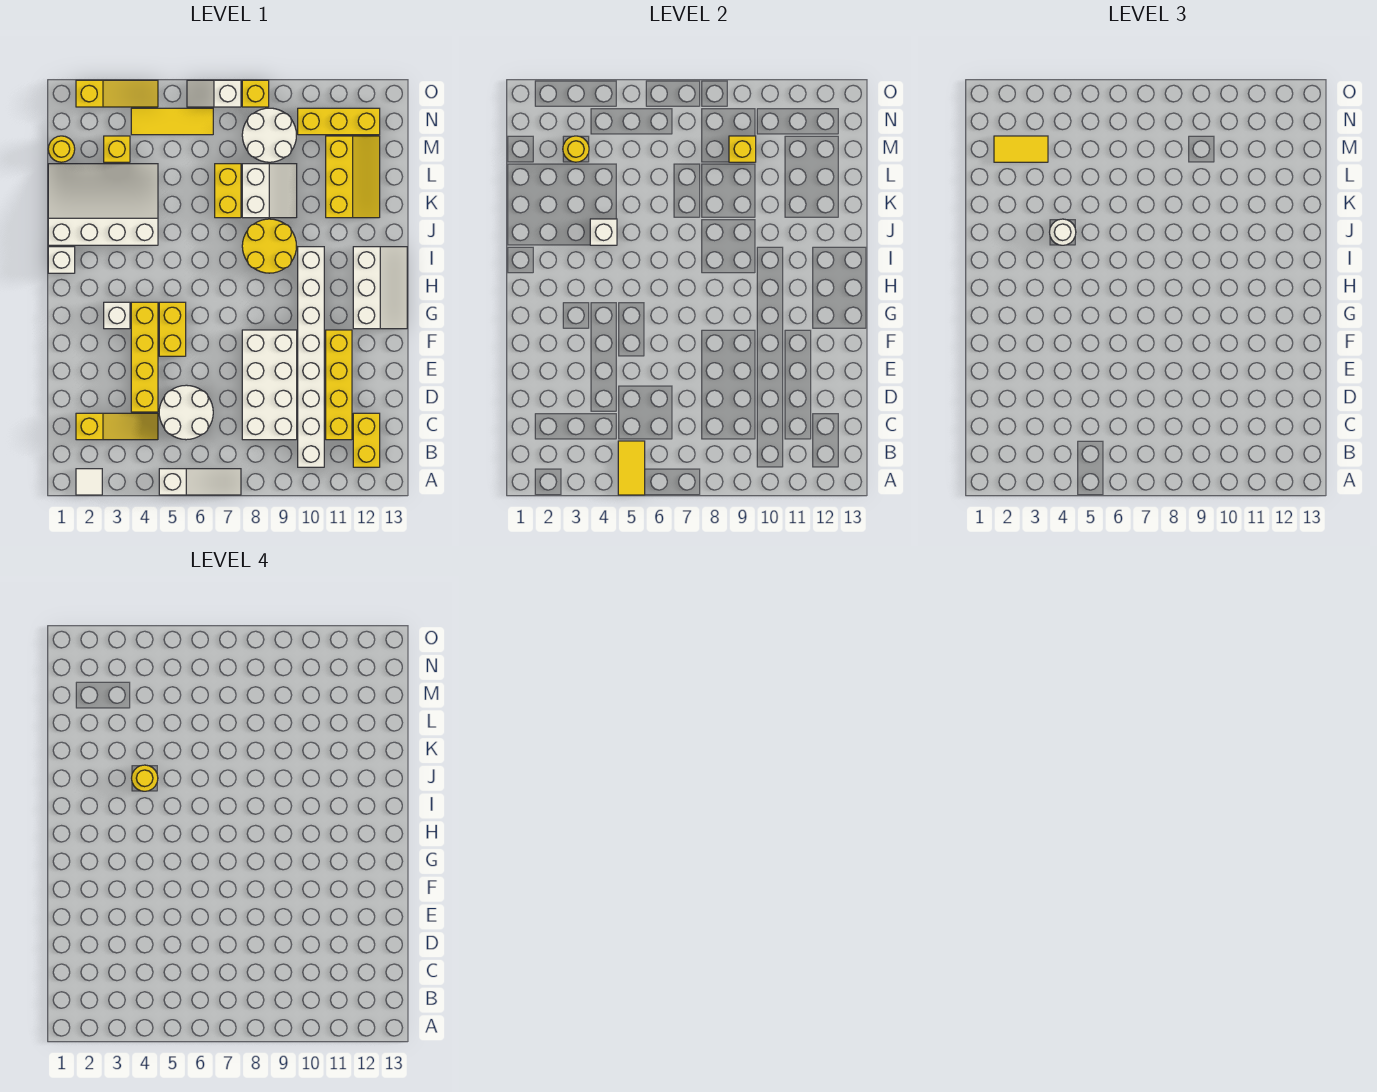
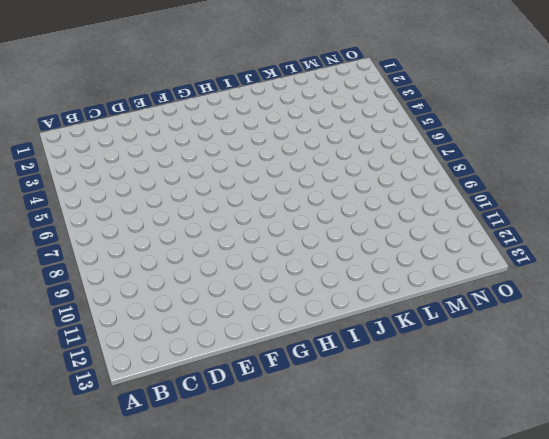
none -> white tile A2 level 1
none -> white slope A5:A7 level 1 top 5
none -> white brick B10:I10 level 1
none -> yellow brick B12:C12 level 1

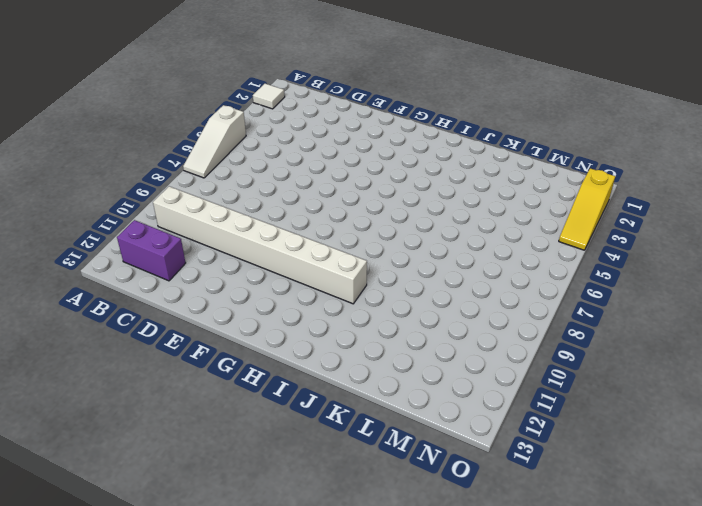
purple brick B12:C12 level 1 -> yellow brick B12:C12 level 1
none -> yellow slope C2:C4 level 1 top 2
none -> white round brick C5:D6 level 1
none -> white brick C8:F9 level 1
none -> yellow brick C11:F11 level 1

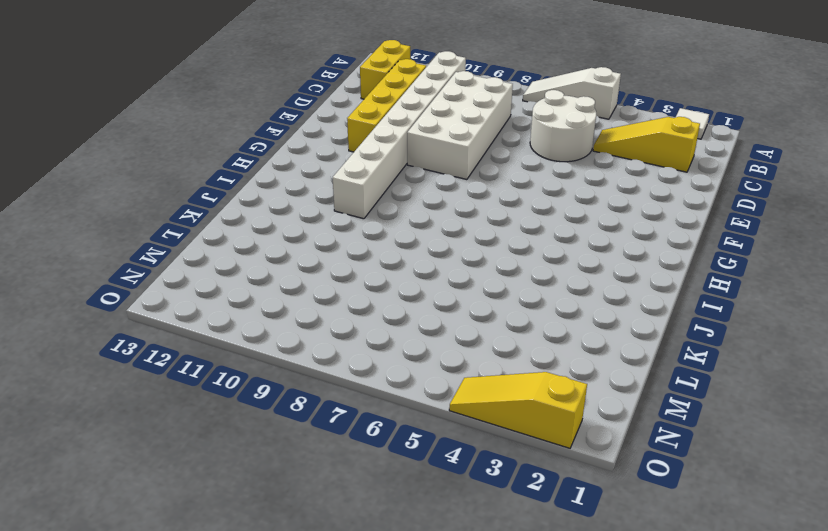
none -> yellow brick D4:G4 level 1
none -> yellow brick F5:G5 level 1
none -> white brick G3 level 1
none -> white slope G12:I13 level 1 top 12

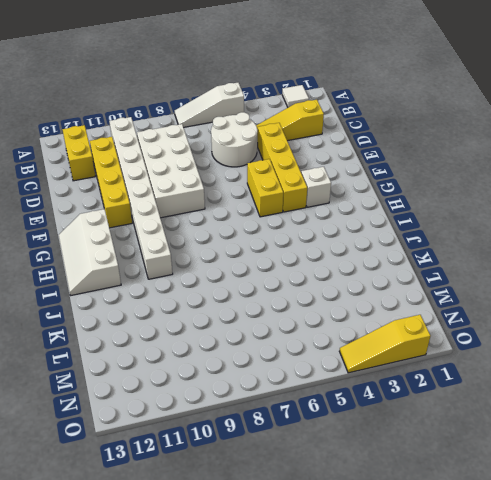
none -> white brick I1 level 1
none -> yellow round brick I8:J9 level 1
none -> white slope J1:L4 level 1 top J
none -> yellow brick K7:L7 level 1

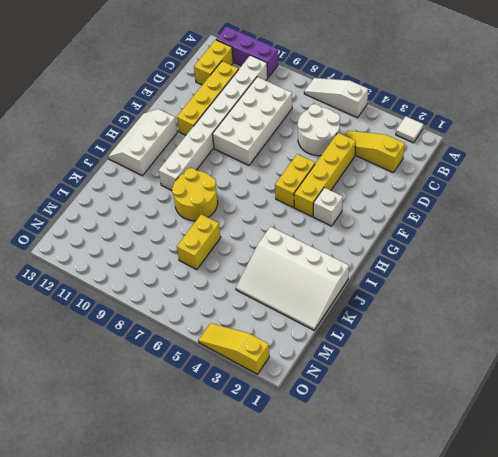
purple brick A10:A12 level 1 -> none
none -> white brick I1 level 1
none -> white slope K8:L9 level 1 top 8
none -> yellow slope K11:M12 level 1 top 11
none -> yellow round brick M1 level 1

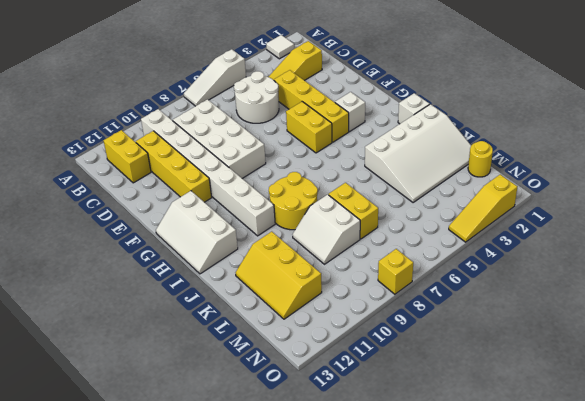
none -> yellow brick M3 level 1
none -> white round brick M8:N9 level 1
none -> yellow tile N4:N6 level 1
none -> yellow brick N10:N12 level 1

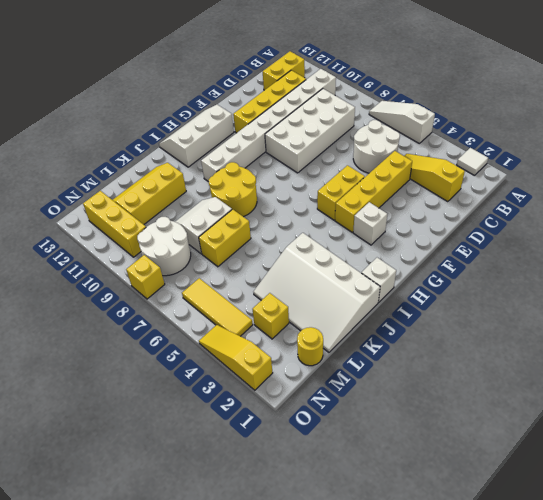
none -> white slope O6:O7 level 1 top 7
none -> yellow tile A5:B5 level 2
none -> white brick J4 level 2
none -> yellow round brick M3 level 2

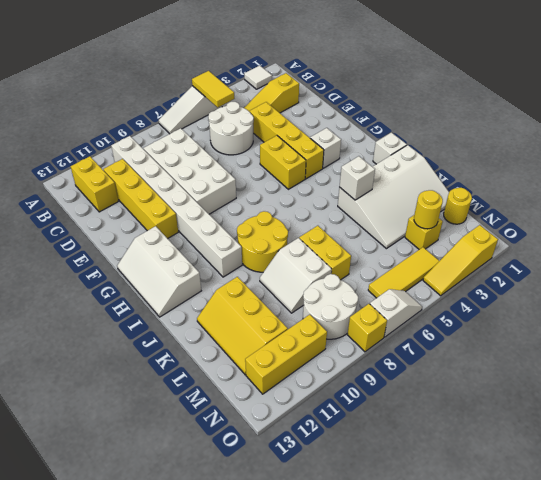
none -> yellow brick M9 level 2
none -> white round brick J4 level 3
none -> yellow tile M2:M3 level 3
none -> yellow round brick J4 level 4

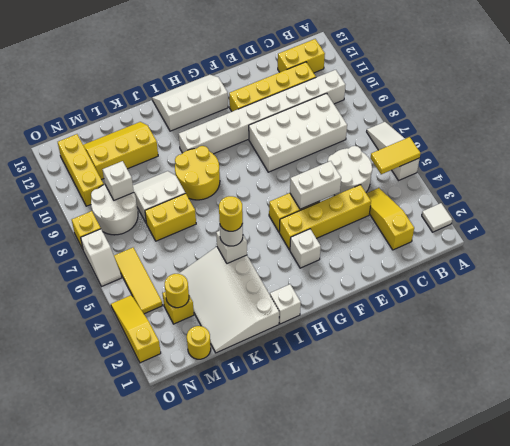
white brick E5:F5 level 2 -> none
white brick M9 level 2 -> yellow brick M9 level 2
none -> yellow tile M2:M3 level 3

